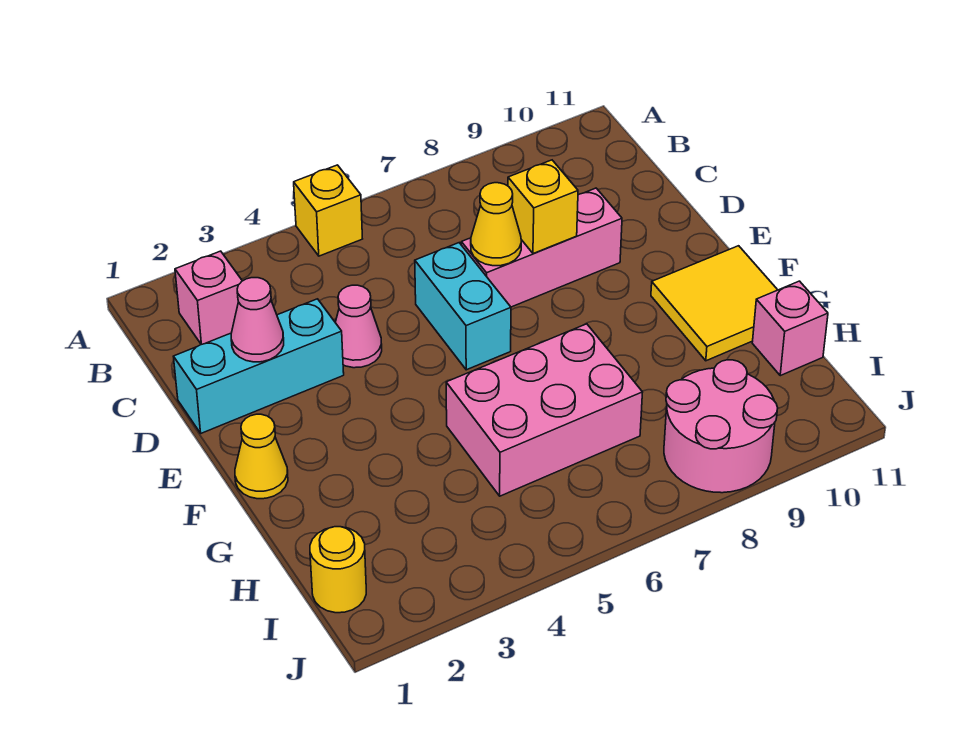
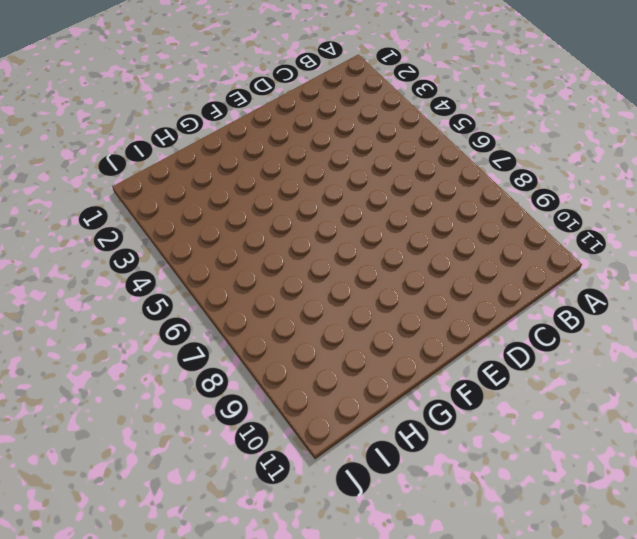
none -> yellow brick A5 level 1
none -> pink brick B2 level 1
none -> cyan brick D1:D3 level 1

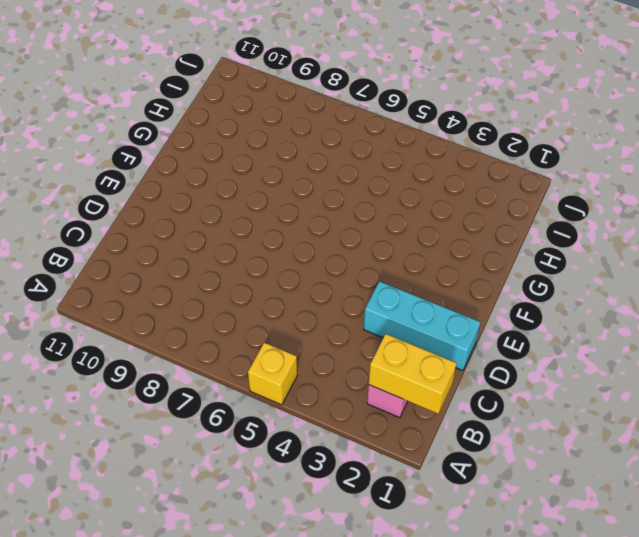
yellow brick B1:B2 level 2 -> none
none -> pink cone D4 level 1
none -> cyan brick D6:E6 level 1
none -> pink brick D7:D9 level 1

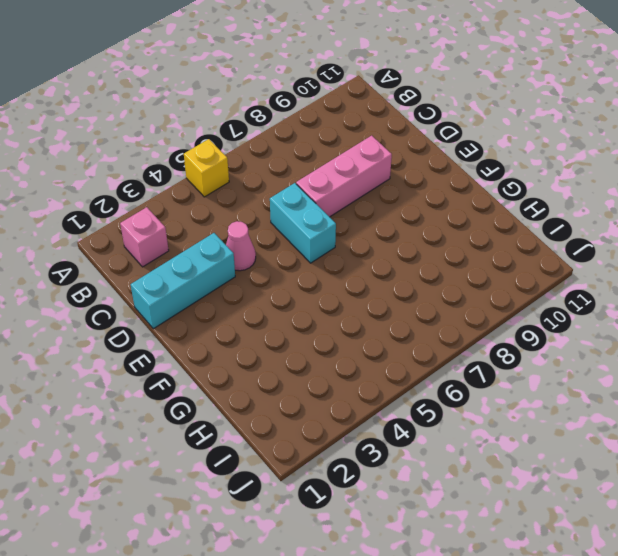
none -> yellow cone F1 level 1
none -> yellow tile F10:G11 level 1
none -> pink brick G5:H7 level 1

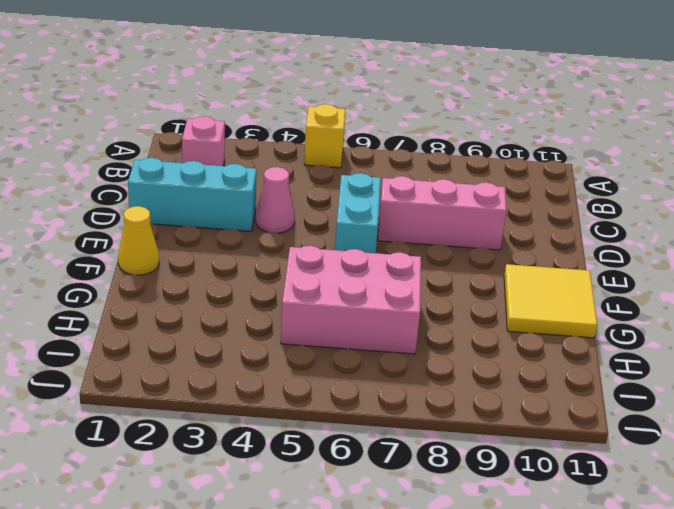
none -> pink brick H11 level 1
none -> yellow round brick I1 level 1
none -> pink round brick I8:J9 level 1

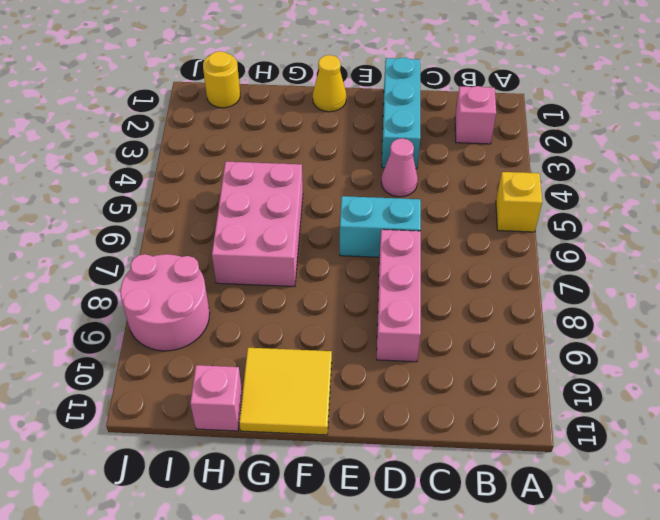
none -> pink cone D2 level 2
none -> yellow cone D7 level 2
none -> yellow brick D8 level 2

